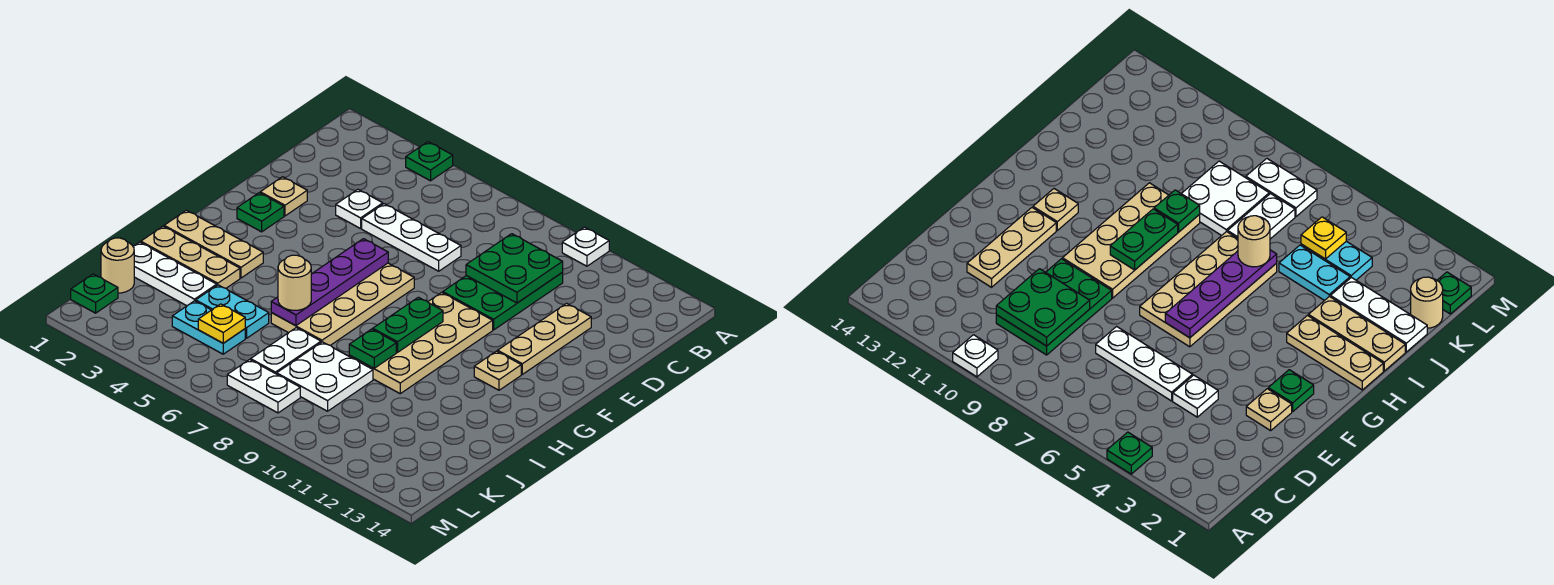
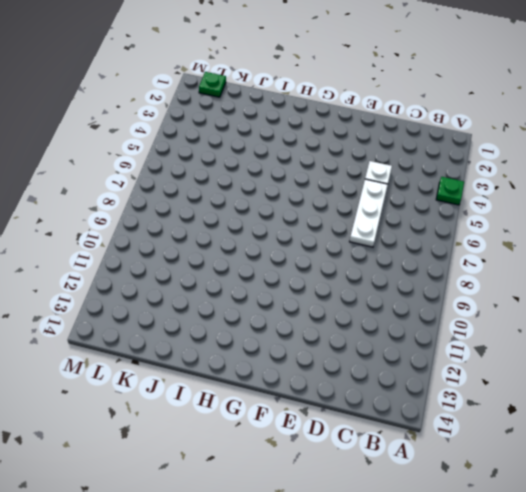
none -> white plate A10 level 1
none -> green plate C9:E10 level 1
none -> tan plate D12:F12 level 1

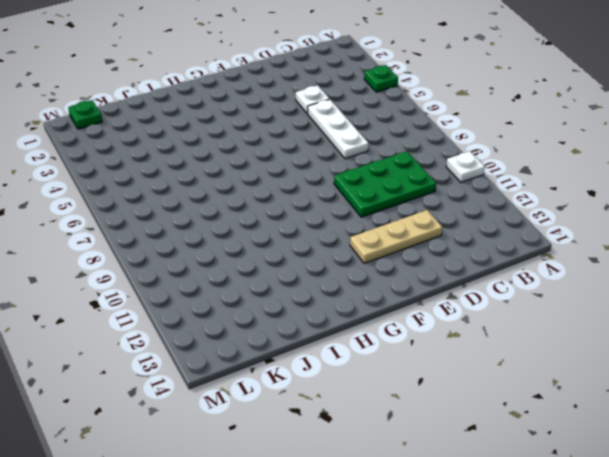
none -> tan plate E2 level 1
none -> green plate F2 level 1
none -> tan plate F6:I7 level 1

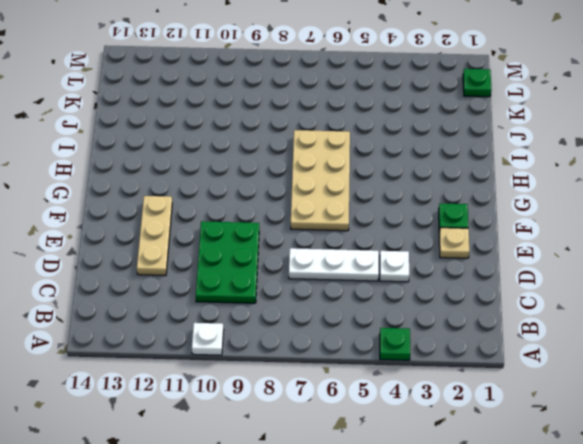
none -> tan plate F9:I10 level 1
none -> tan plate G12 level 1
none -> tan plate H1:H3 level 1

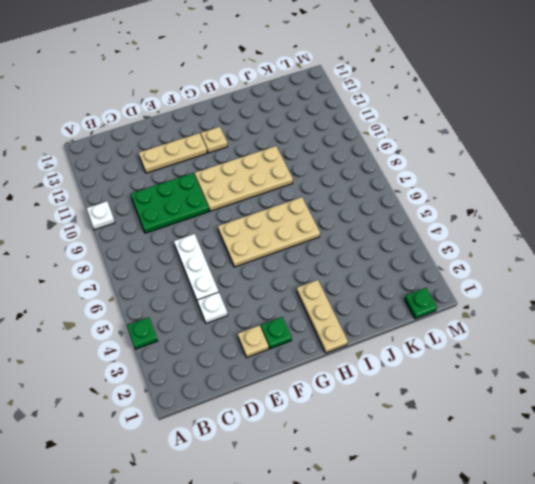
none -> tan plate I1:I3 level 1
none -> white plate J1:J3 level 1
none -> cyan plate J4:J5 level 1

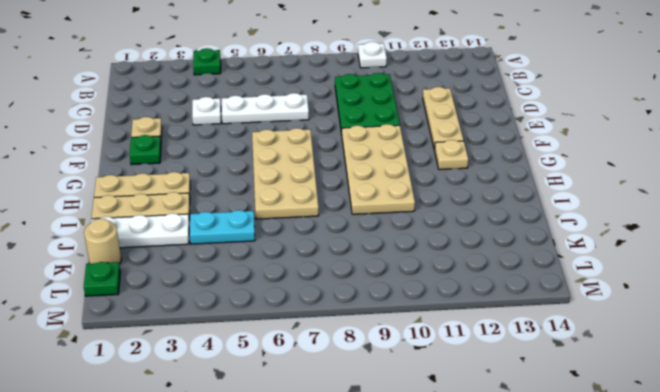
none -> white plate J7:K7 level 1
none -> white plate J8:K9 level 1
none -> cyan plate K4:K5 level 1

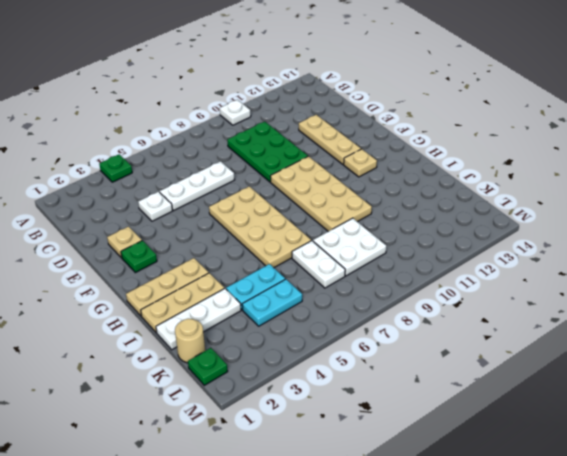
none -> white plate L7:L8 level 1
none -> green plate C9:D10 level 2
none -> purple plate F6:I6 level 2

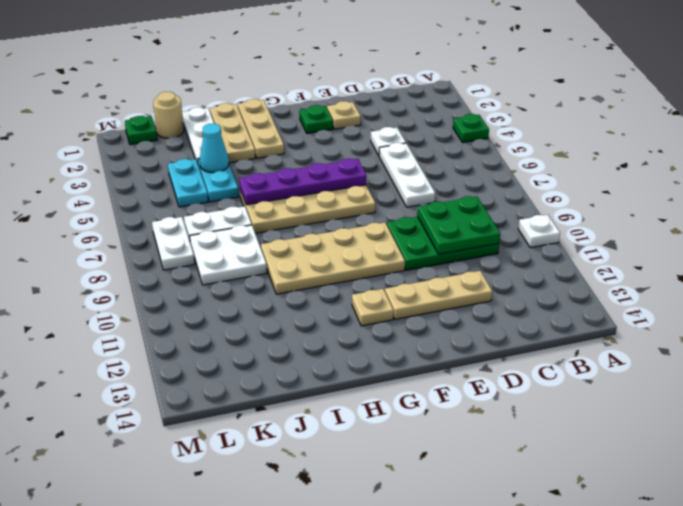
cyan cone J4 level 2 -> none
none -> green plate G9:H9 level 2
none -> green plate I9 level 2
none -> yellow plate K5 level 2

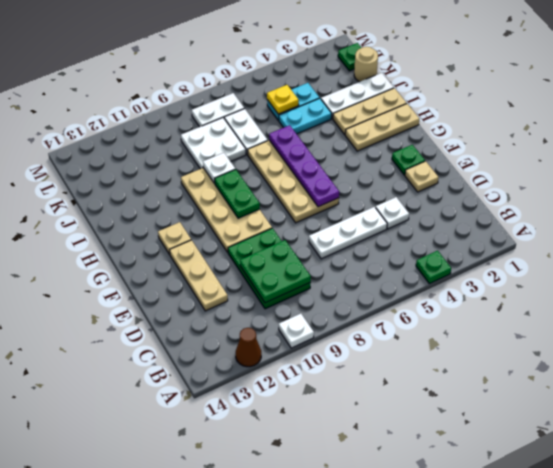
brown cone A12 level 1 -> none
white plate I9 level 2 -> green plate I9 level 2
none -> tan round brick I6 level 3

